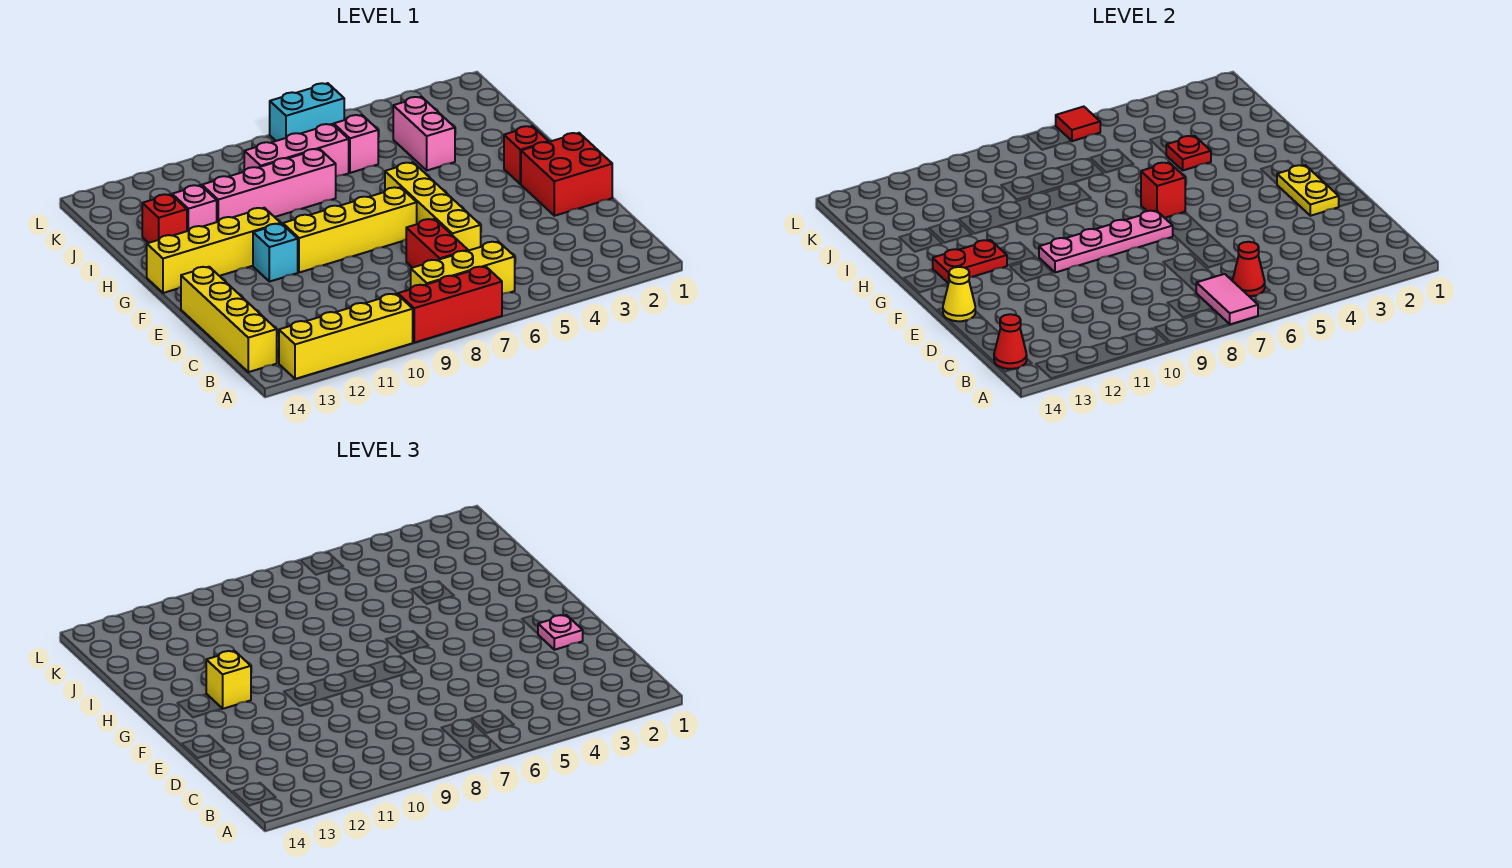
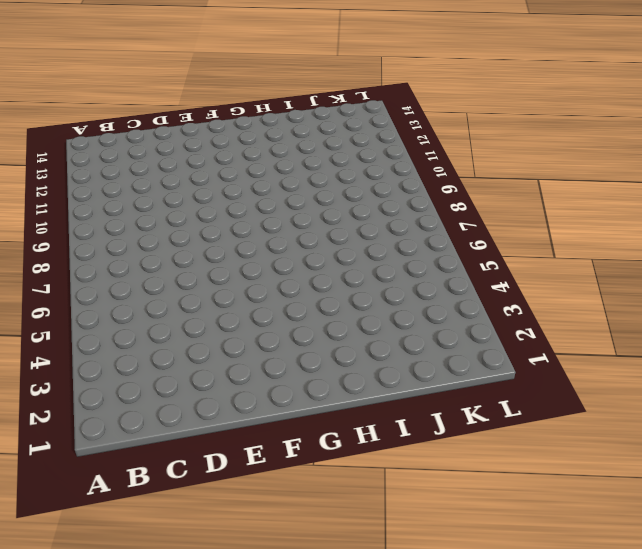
none -> red brick A7:A9 level 1
none -> yellow brick A10:A13 level 1
none -> yellow brick B6:B8 level 1
none -> yellow brick B14:E14 level 1

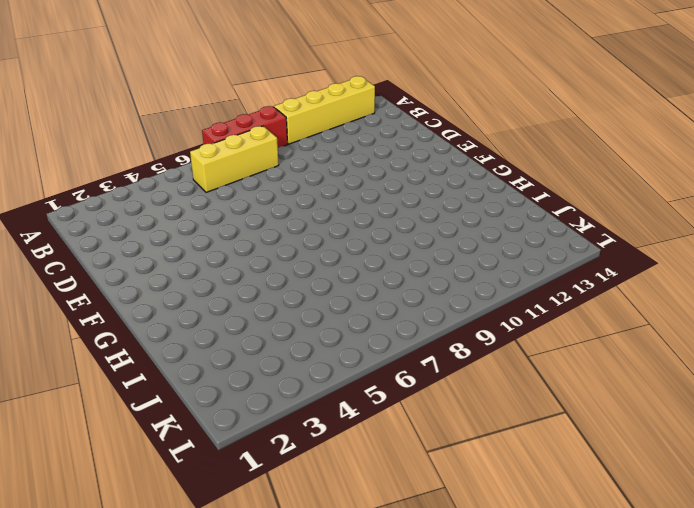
none -> yellow brick B14:E14 level 1
none -> red brick C7:D7 level 1
none -> yellow brick D6:G6 level 1
none -> red brick E1:F2 level 1

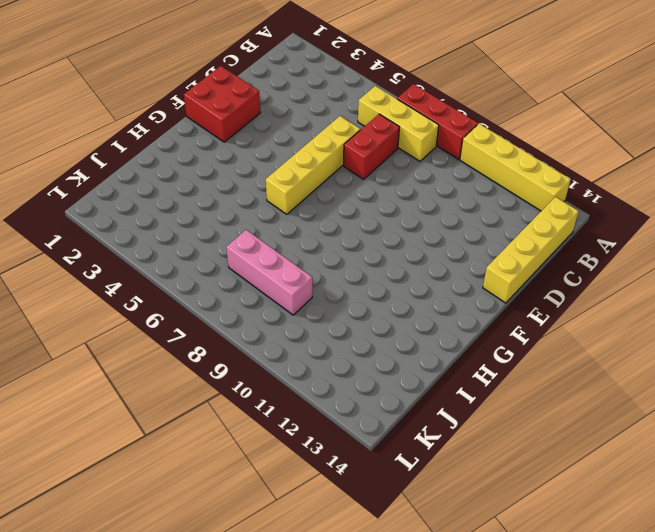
none -> yellow brick F7:F10 level 1
none -> cyan brick F11 level 1
none -> red brick G2 level 1
none -> yellow brick G11:G14 level 1

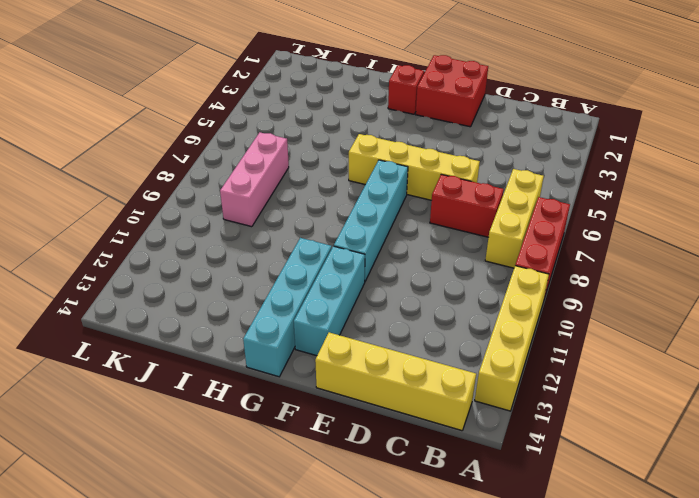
cyan brick F7:F10 level 1 -> yellow brick F7:F10 level 1
cyan brick F11:F13 level 1 -> cyan brick F11 level 1
cyan brick G11:G14 level 1 -> yellow brick G11:G14 level 1
none -> pink brick I4:J4 level 1
none -> pink brick I8:I11 level 1
none -> pink brick I12 level 1
none -> red brick I13 level 1

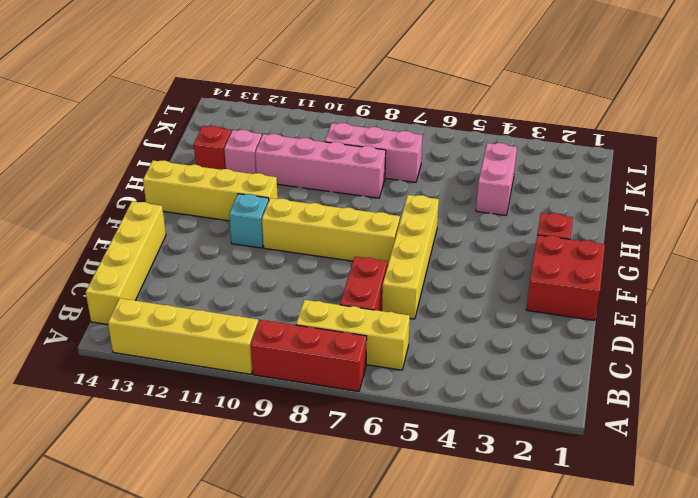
none -> pink brick J6 level 1
none -> cyan brick L6:L7 level 1
none -> pink tile A7:B7 level 2
none -> red cone B6 level 2

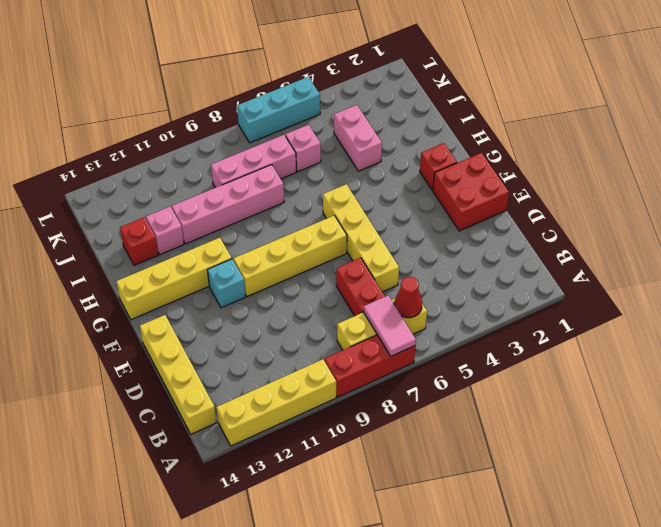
cyan brick L5:L7 level 1 -> cyan brick L6:L7 level 1
none -> red cone B14 level 2
none -> yellow plate E2:F2 level 2
none -> yellow cone E14 level 2
none -> pink plate F7:F10 level 2

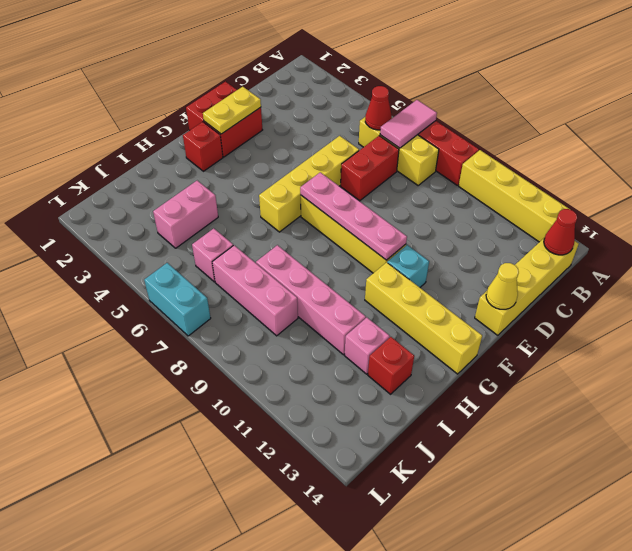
none -> red brick G6 level 2
none -> red plate G12:G13 level 2
none -> red plate I4 level 2
none -> red tile L6 level 2

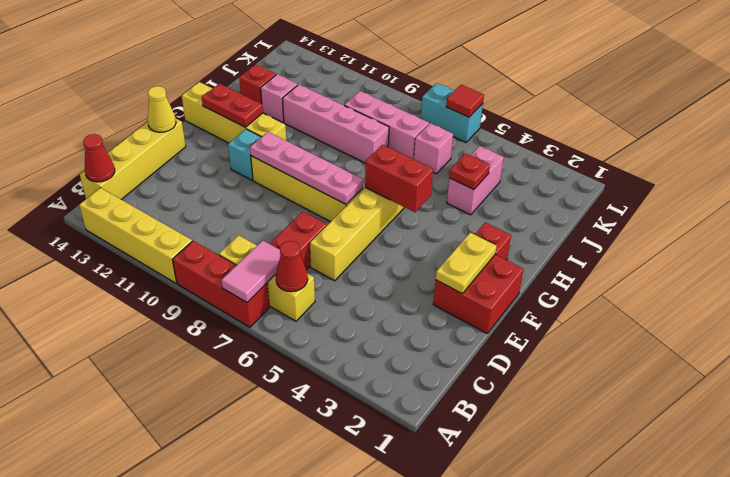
red brick G5:G6 level 2 -> red brick G6 level 2
none -> pink plate E2 level 3
none -> yellow brick G12 level 3

